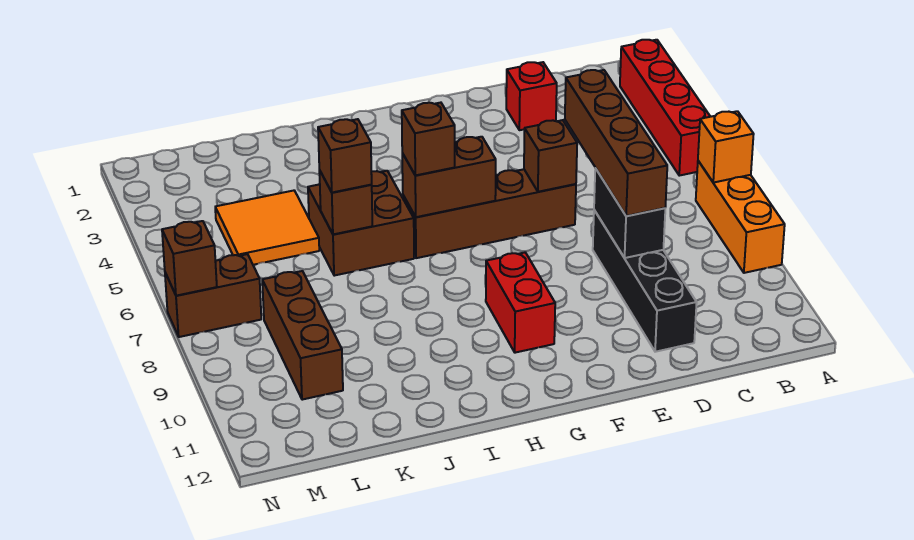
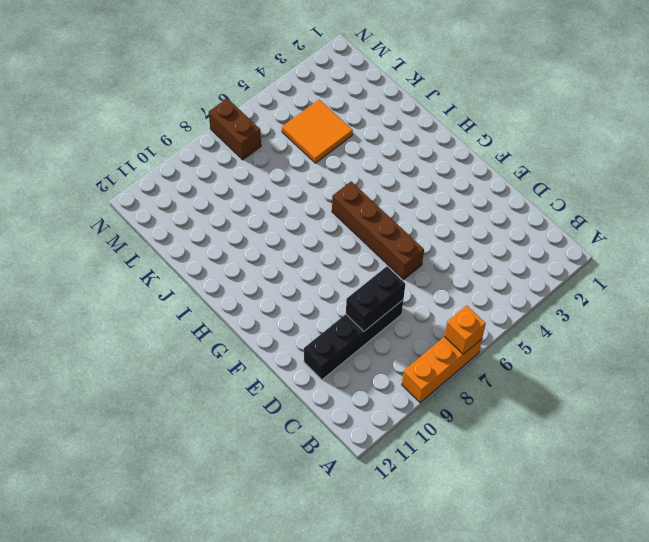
none -> red brick A2:A5 level 1
none -> red brick D2 level 1
none -> red brick G9:G10 level 1

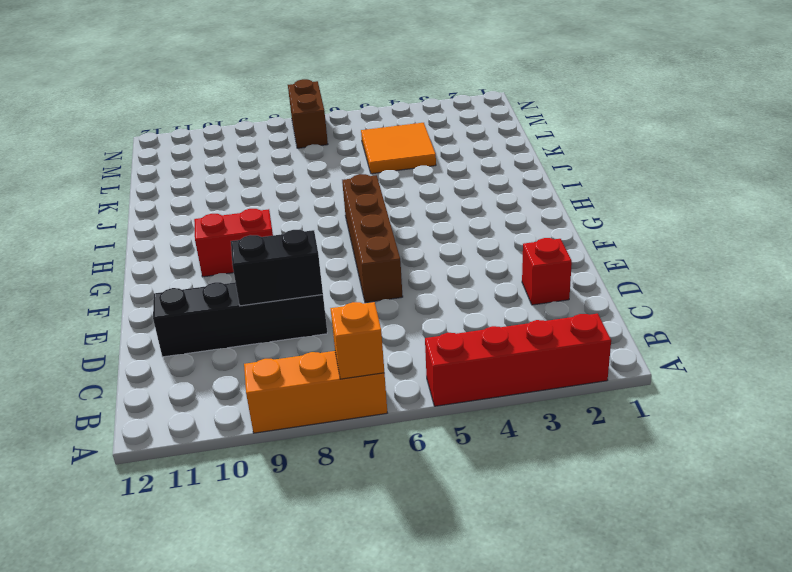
none -> brown brick I5:J6 level 1
none -> brown brick L8:L10 level 1
none -> brown brick E6 level 2

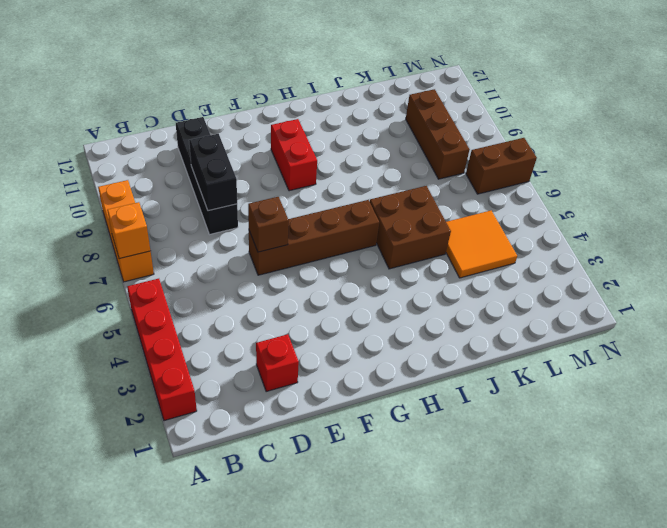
none -> brown brick G6:H6 level 2
none -> brown brick J6 level 2
none -> brown brick N7 level 2

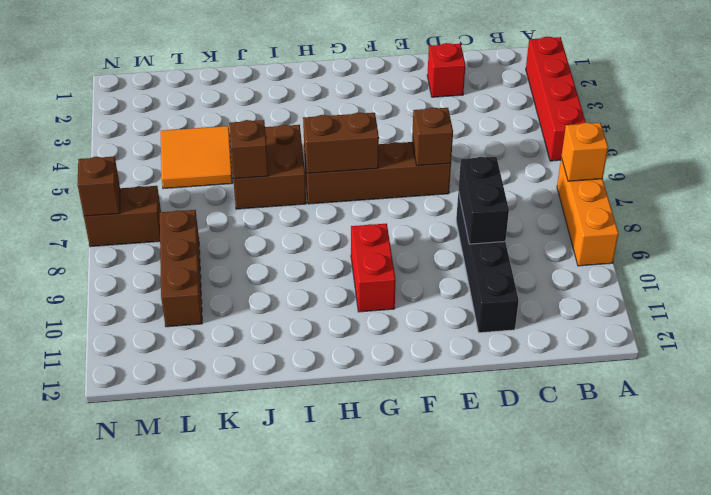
none -> brown brick D6:D9 level 3
none -> brown brick H6 level 3
none -> brown brick J6 level 3

